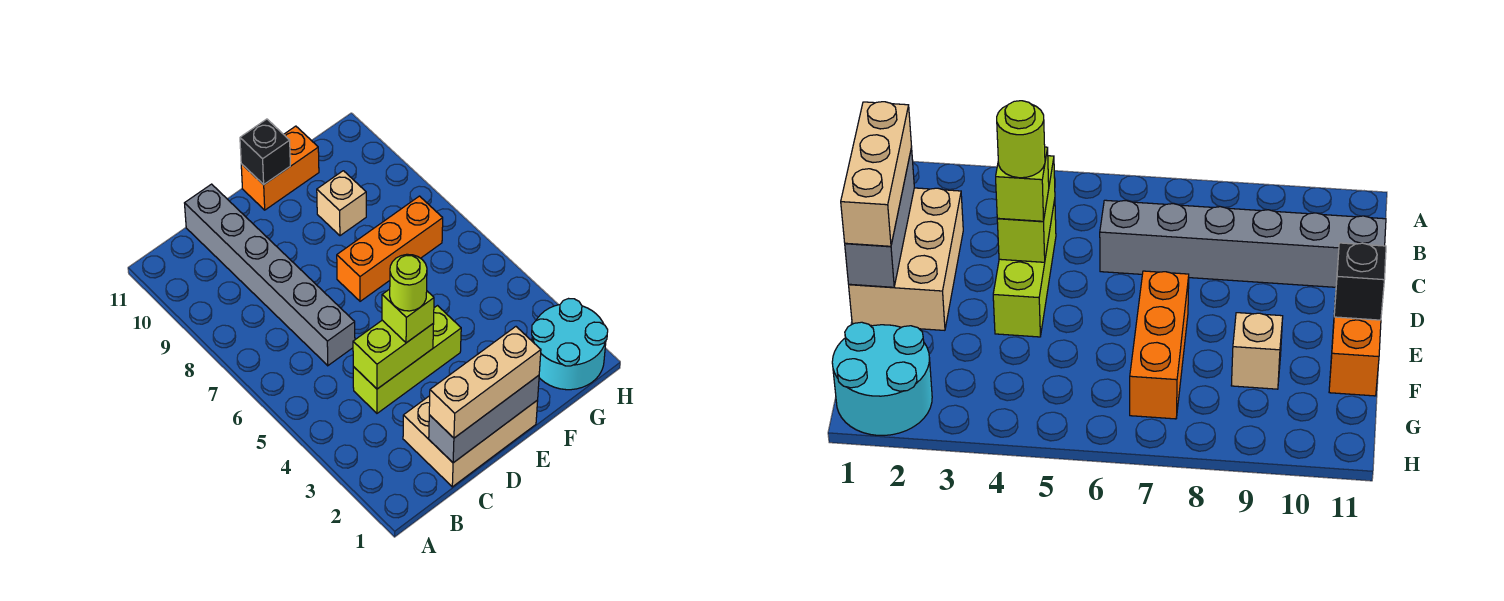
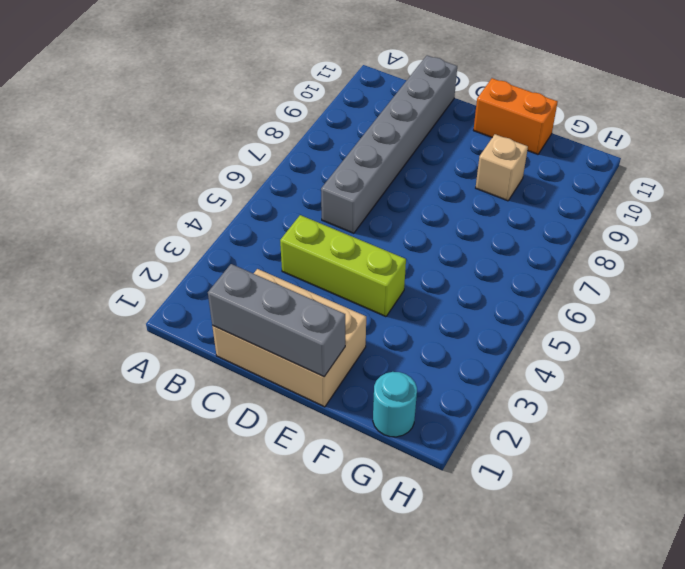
cyan round brick G1 level 1 -> cyan round brick G1:H2 level 1
none -> orange brick E7:G7 level 1
none -> lime brick C4:D4 level 2
none -> black brick E11 level 2

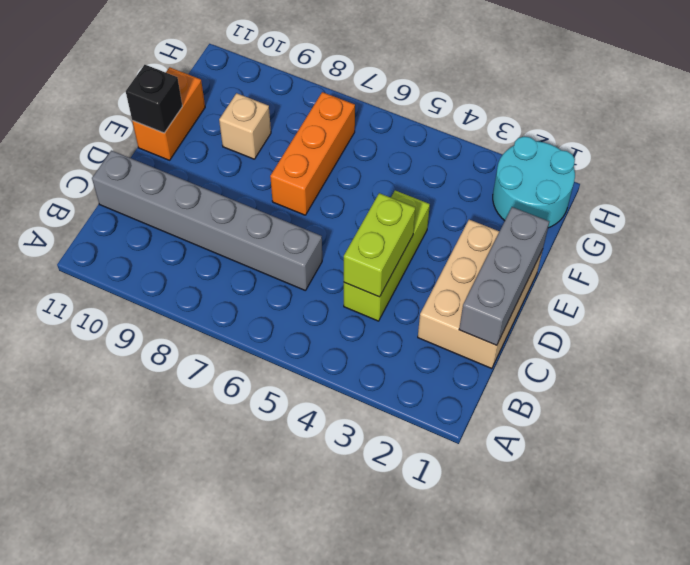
none -> tan brick C1:E1 level 3
none -> lime brick D4 level 3
none -> lime round brick D4 level 4

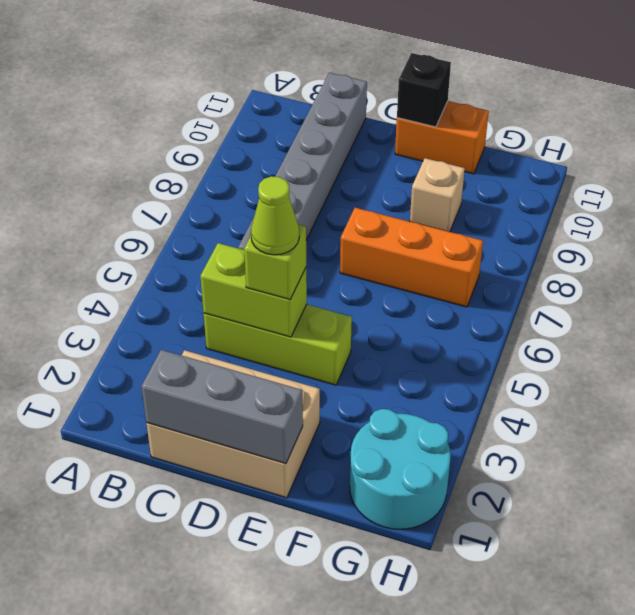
lime cone D4 level 4 -> lime round brick D4 level 4
none -> tan brick C1:E1 level 3

